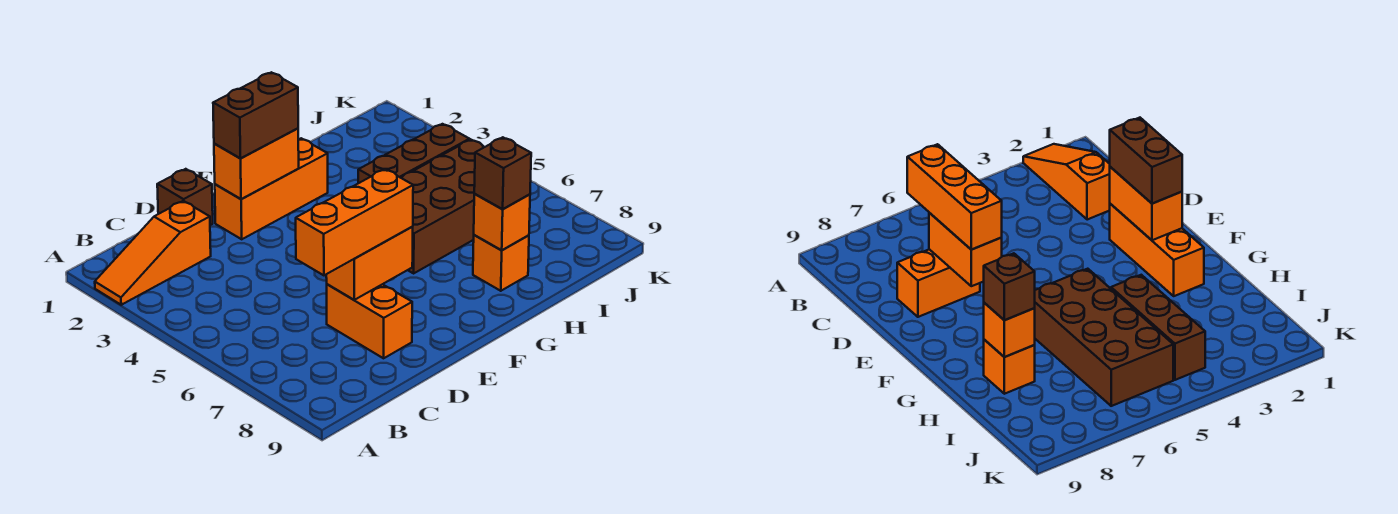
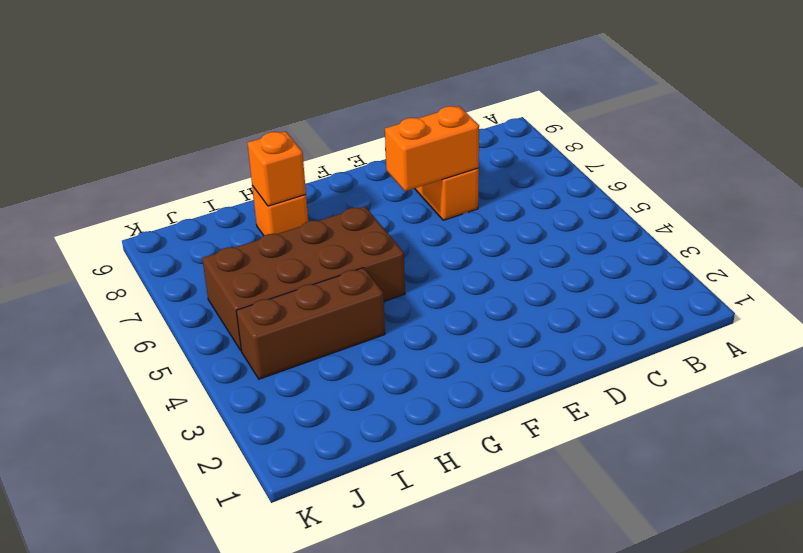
none -> orange slope A2:C2 level 1 top C
none -> brown brick D1 level 1
none -> orange brick E2:G2 level 1

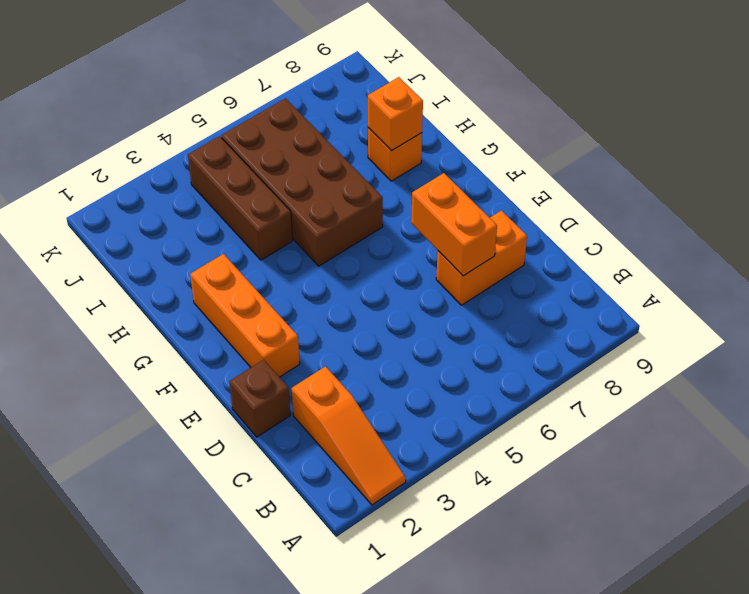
none -> orange brick E2:F2 level 2
none -> orange brick C7:E7 level 3
none -> brown brick E2:F2 level 3

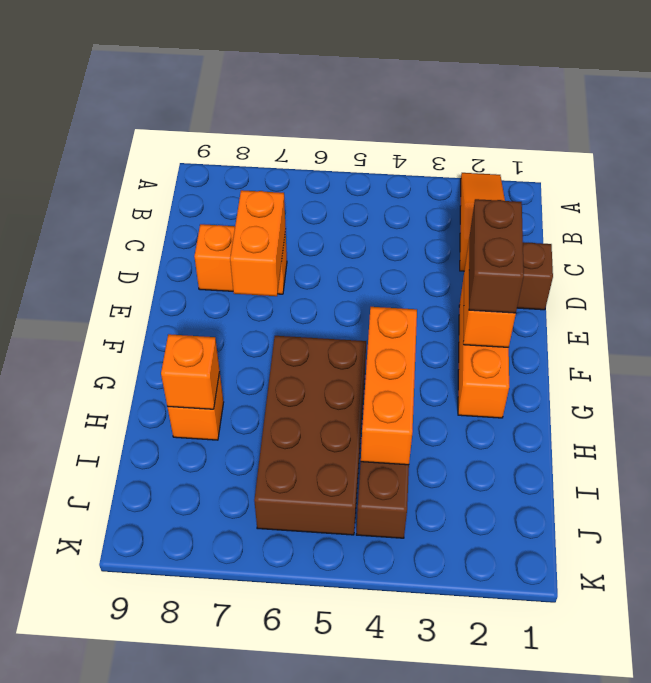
orange brick G4:I4 level 2 -> orange brick C7:E7 level 3
none -> brown brick H8 level 3

